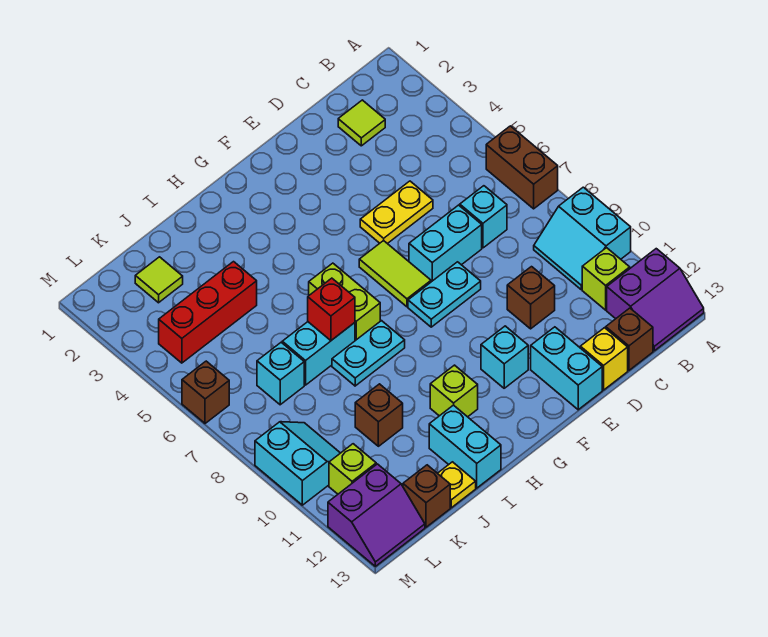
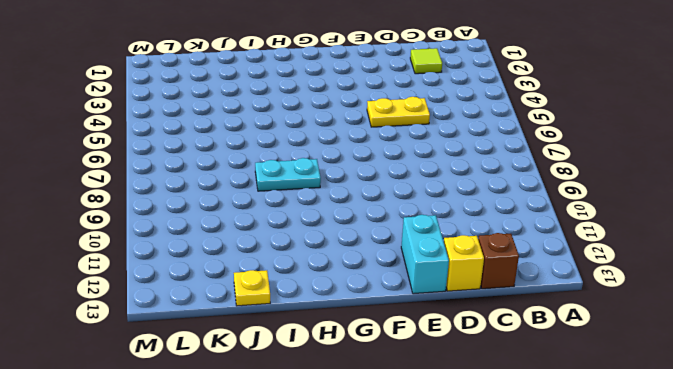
none -> brown brick A6:A7 level 1
none -> cyan slope A9:B10 level 1 top A
none -> purple slope A12:B13 level 1 top 12
none -> lime brick B11 level 1

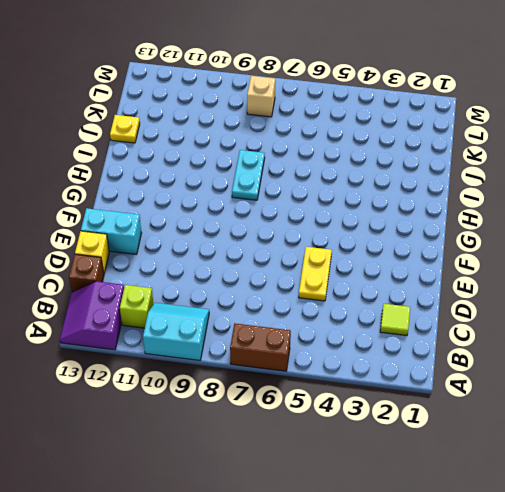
tan brick L8 level 1 -> none
none -> cyan brick C7 level 1
none -> cyan brick D7:E7 level 1
none -> brown brick D10 level 1
none -> cyan plate E8:F8 level 1

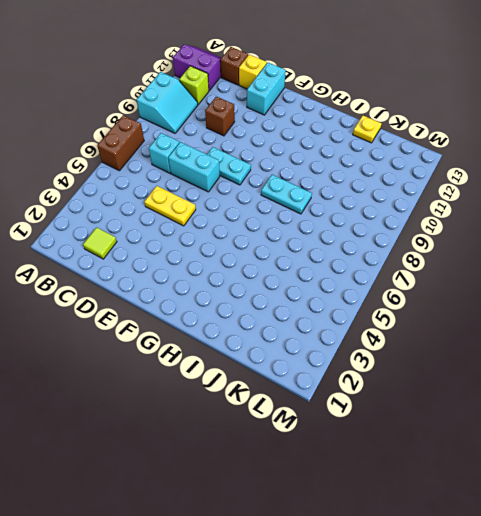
none -> lime tile F6:F7 level 1
none -> cyan brick F11 level 1
none -> lime brick H6:H7 level 1
none -> lime brick H11 level 1

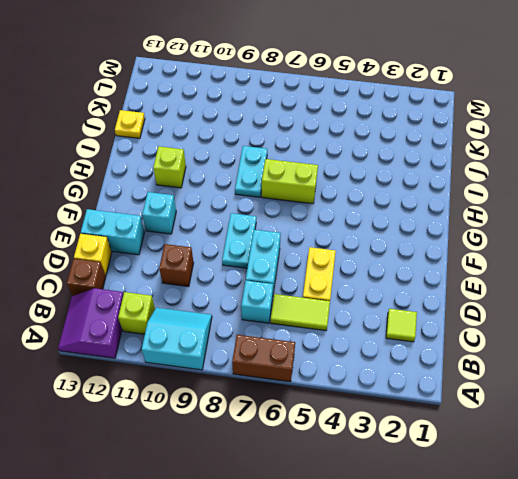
lime tile C5:C6 level 1 -> lime tile F6:F7 level 1
none -> cyan brick I7:J7 level 1
none -> cyan brick I12:I13 level 1
none -> red brick J4:L4 level 1
none -> brown brick J10 level 1

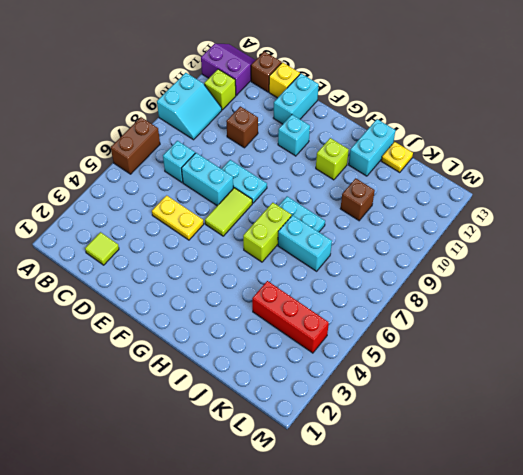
none -> lime tile K2 level 1
none -> cyan brick K7 level 1
none -> brown brick K13 level 1
none -> cyan slope L9:M10 level 1 top M

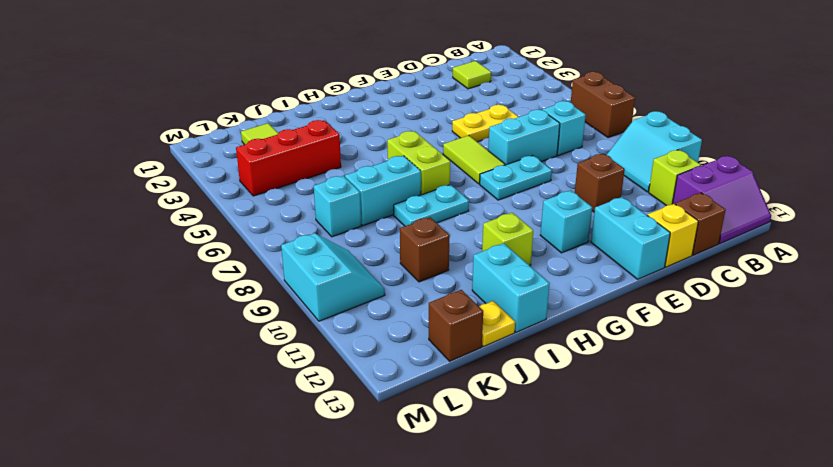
none -> lime brick L11 level 1
none -> purple slope L12:M13 level 1 top 12
none -> brown brick M6 level 1
none -> red brick I7 level 2

